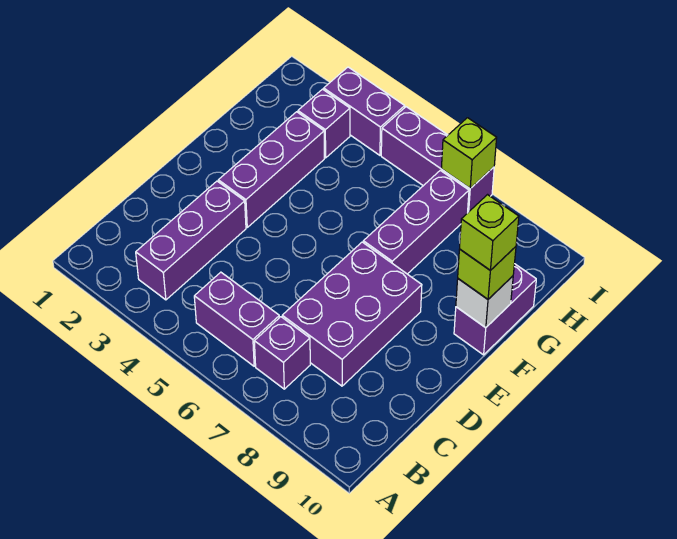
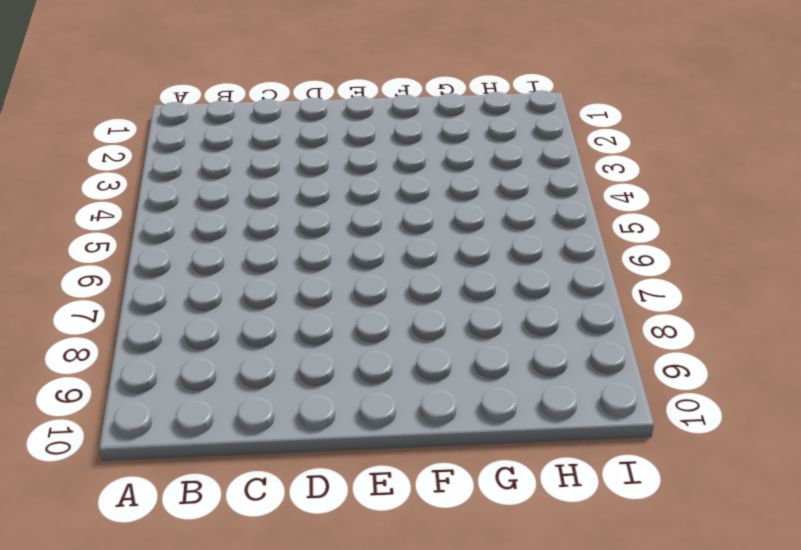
none -> purple brick B3:D3 level 1
none -> purple brick B5:B6 level 1
none -> purple brick B7 level 1

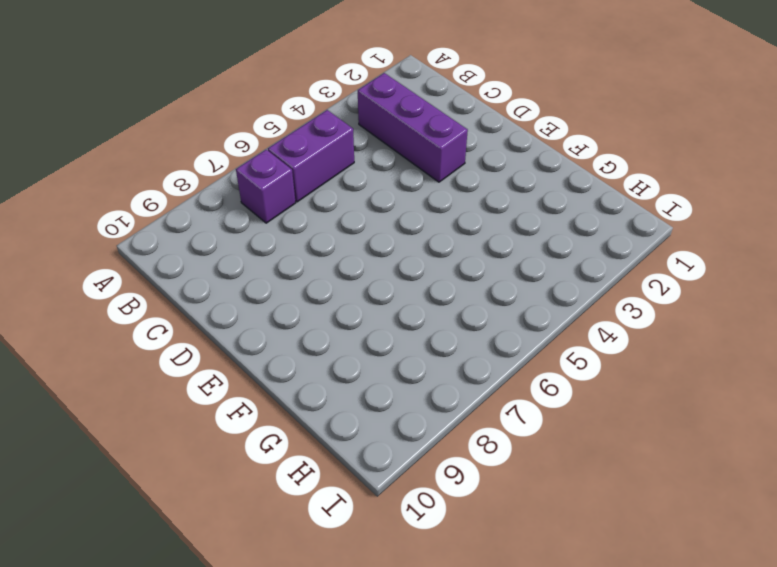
none -> purple brick C7:E8 level 1
none -> purple brick E3:G3 level 1
none -> purple brick F7:H7 level 1

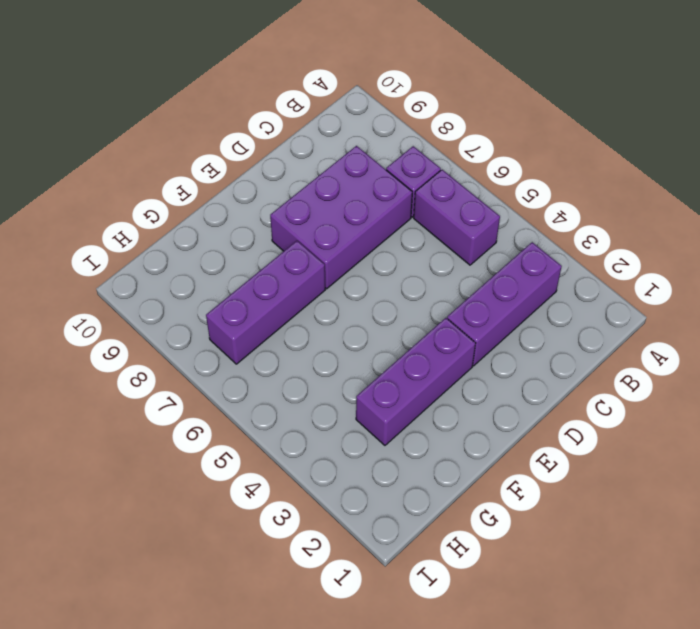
none -> purple brick F10:G10 level 1
none -> purple brick H3 level 1
none -> purple brick I3:I4 level 1

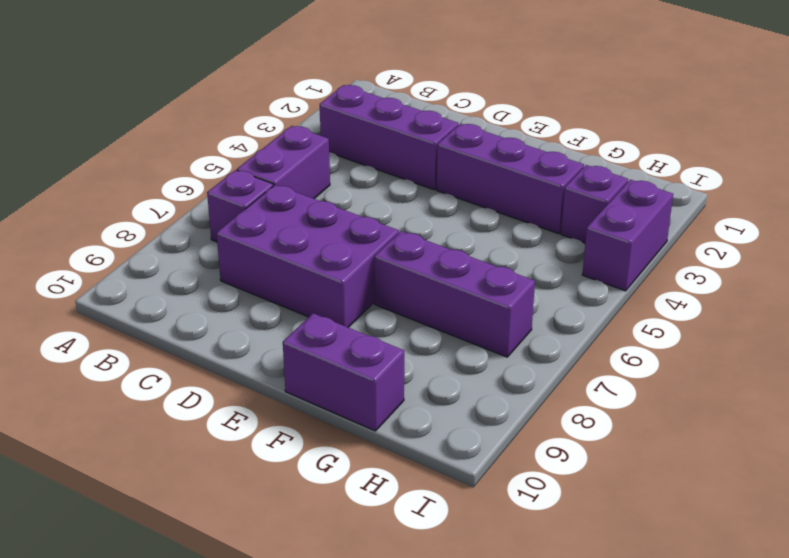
none -> purple brick I5:I7 level 1
none -> white brick F10 level 2
none -> lime brick I7 level 2

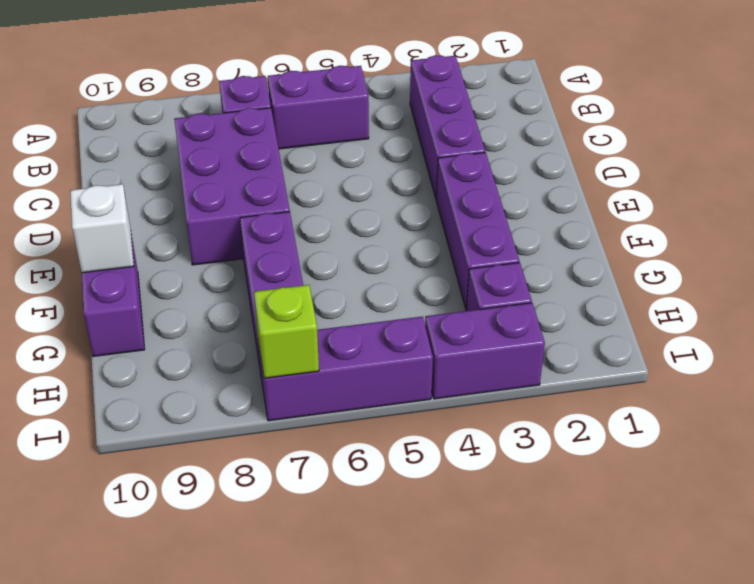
none -> lime brick F10 level 3
none -> lime brick F10 level 4

